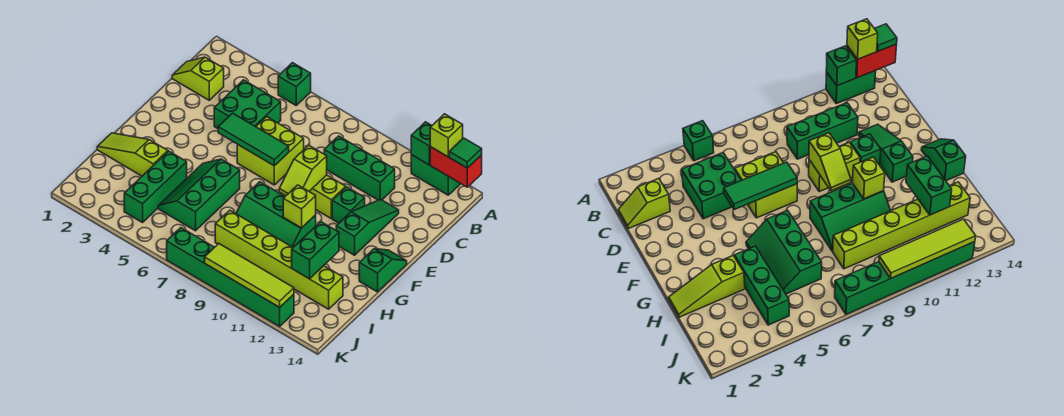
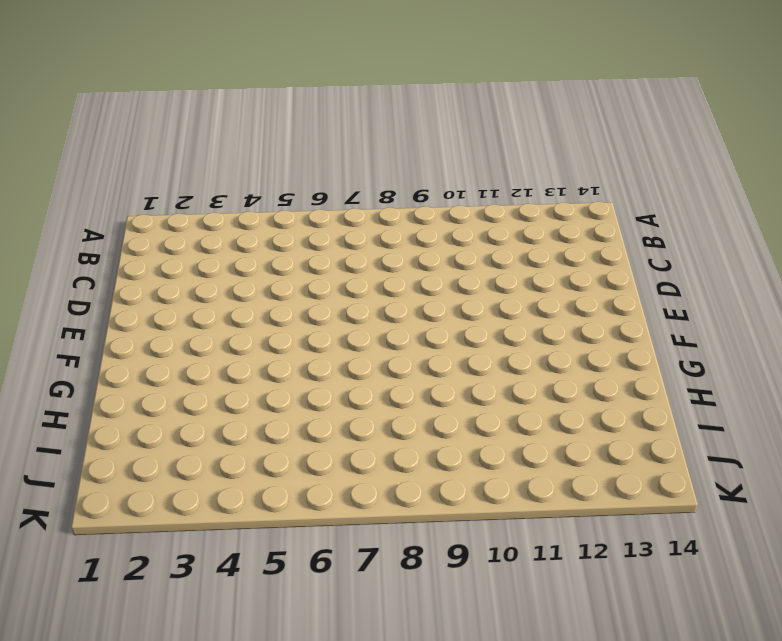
none -> green brick A5 level 1
none -> green brick A12:A13 level 1
none -> lime slope C1:C2 level 1 top 2

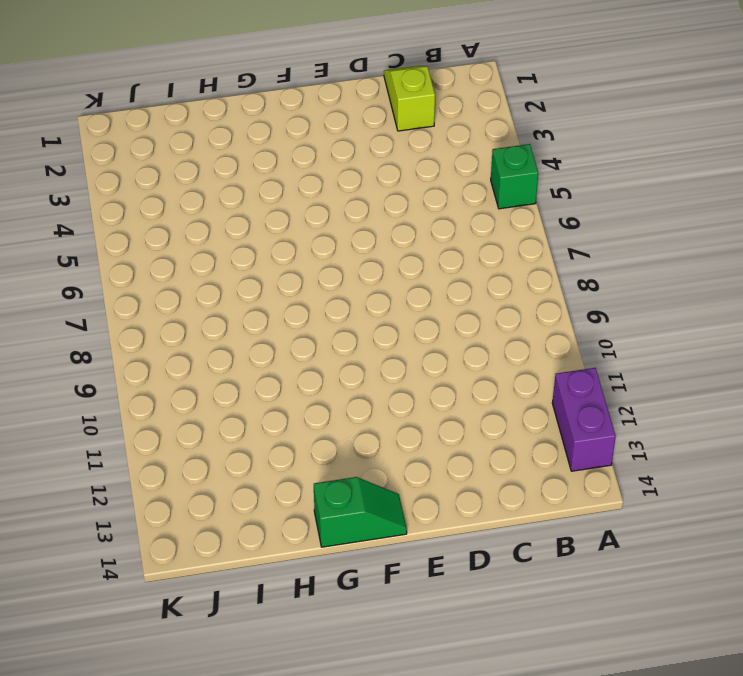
purple brick A12:A13 level 1 -> green brick A12:A13 level 1
none -> green brick C4:D5 level 1
none -> green brick C9:C11 level 1
none -> lime brick D6:E7 level 1

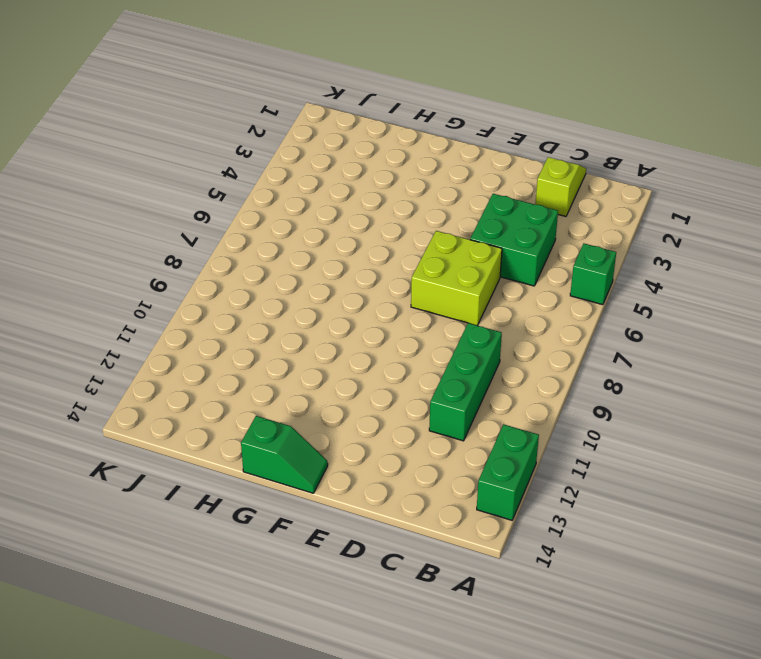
none -> green slope D12:F12 level 1 top F
none -> lime brick E9:E10 level 1
none -> green brick E11 level 1

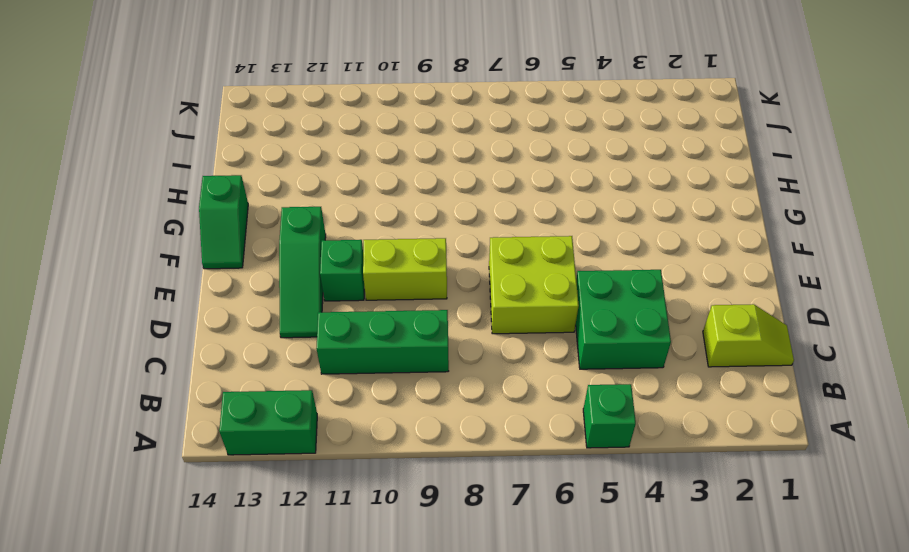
none -> green slope G5:I6 level 1 top 6
none -> green slope G8:H10 level 1 top G
none -> lime slope H1:H3 level 1 top 3

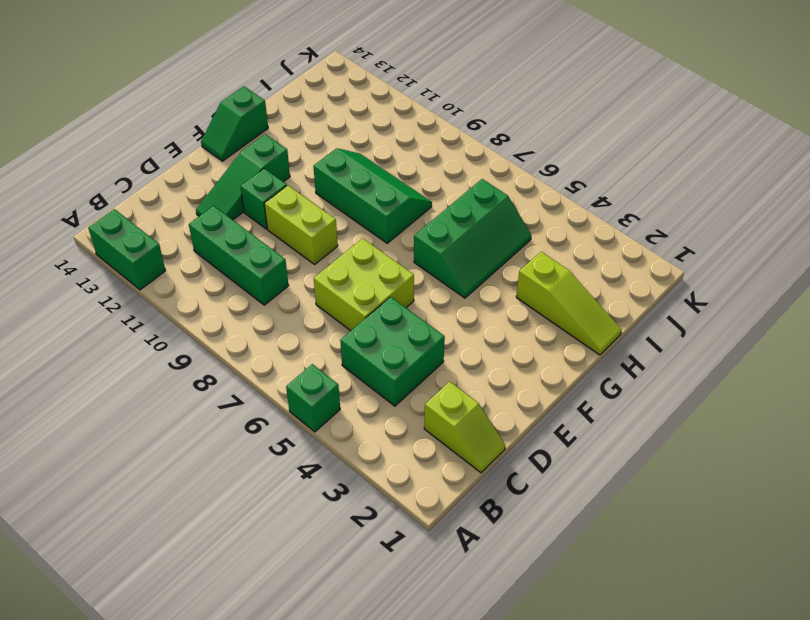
none -> green brick H4:J4 level 1
none -> lime brick I8:I13 level 1
none -> green brick K7:K12 level 1

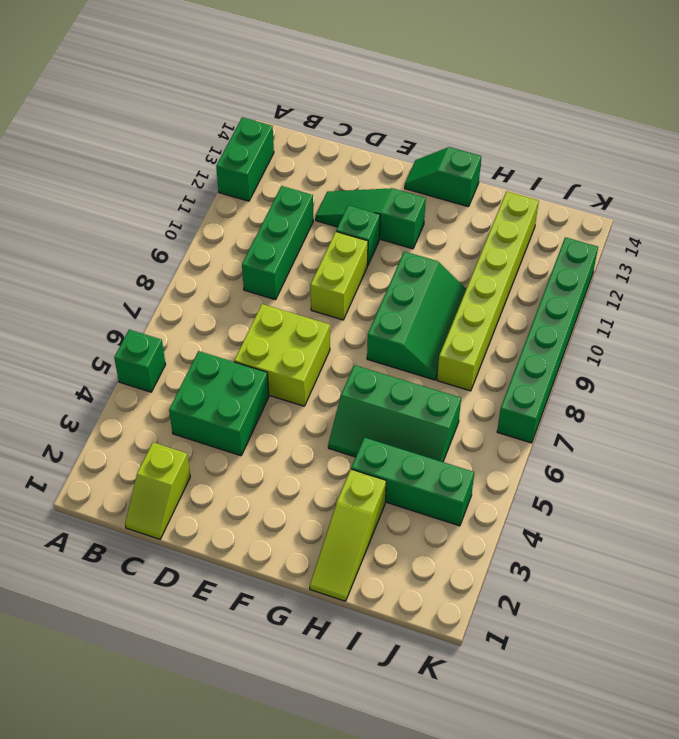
none -> green brick A12 level 2
none -> red brick A13:A14 level 2
none -> green tile E5:E7 level 2

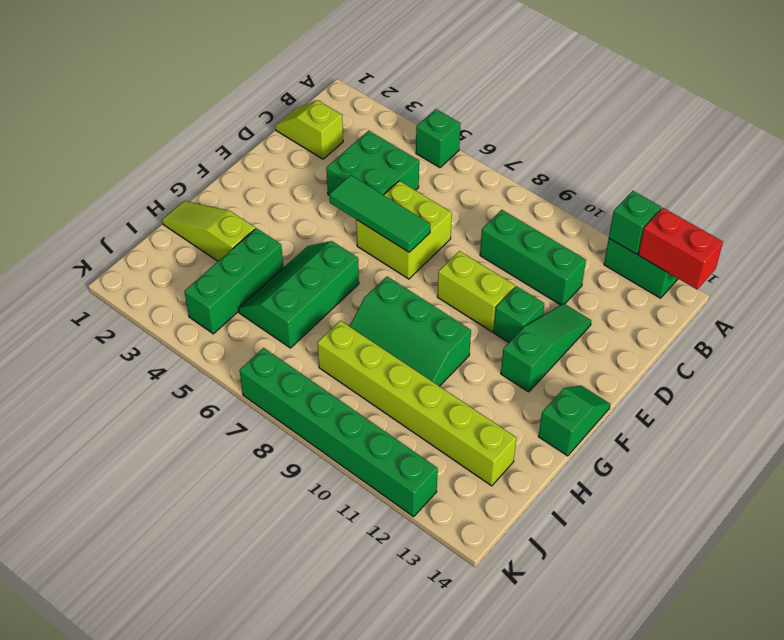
none -> lime slope E9:F9 level 2 top E
none -> lime brick G10 level 2
none -> green brick H12:I12 level 2

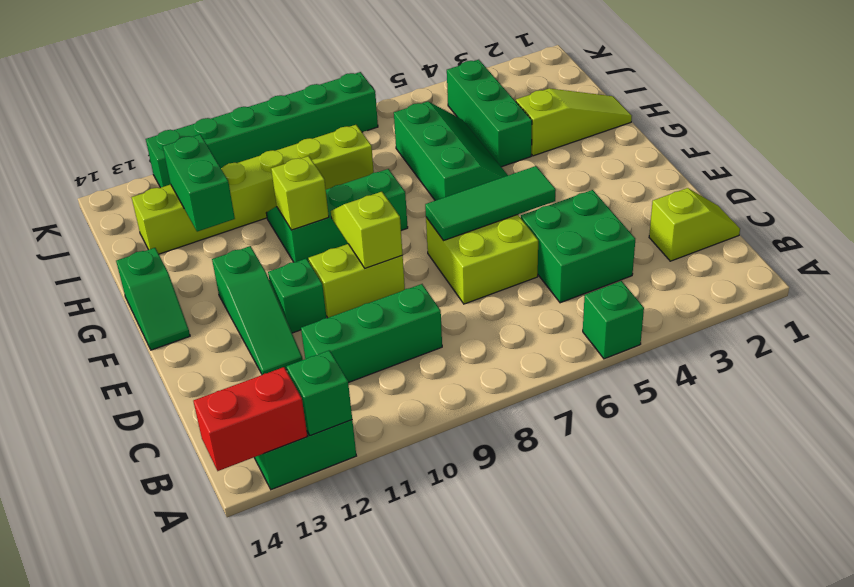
none -> lime tile K9:K12 level 2
none -> lime brick A13 level 3
none -> green tile A14 level 3

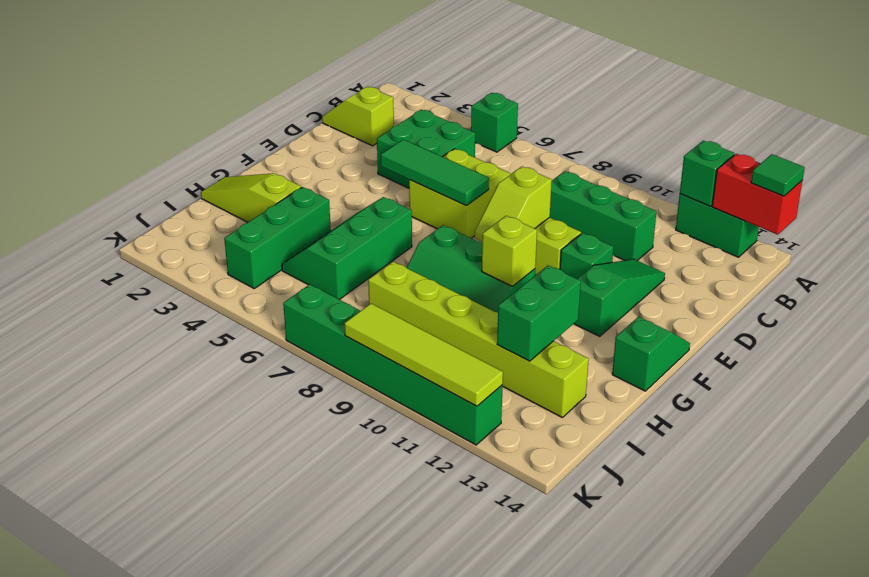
none -> lime brick A13 level 3

